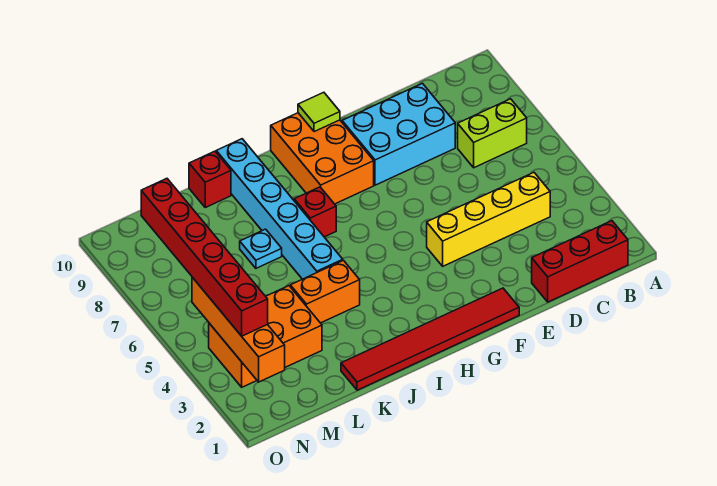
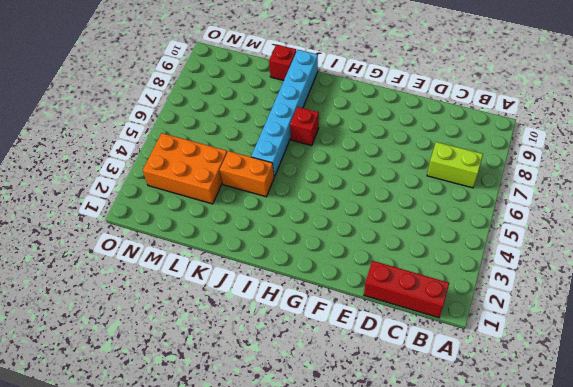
none -> yellow brick C4:F4 level 1
none -> cyan brick D8:F9 level 1
none -> red tile F1:K1 level 1

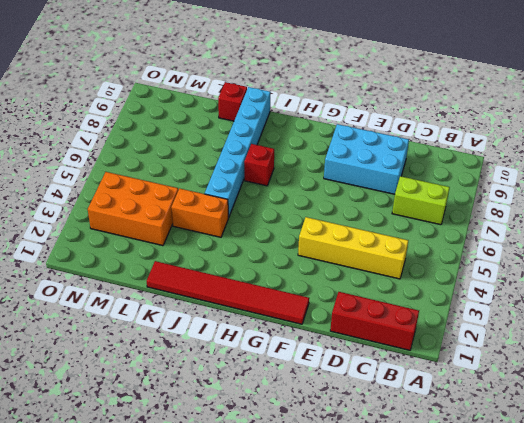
none -> orange brick G8:H10 level 1
none -> cyan plate K7 level 1
none -> lime tile G10 level 2

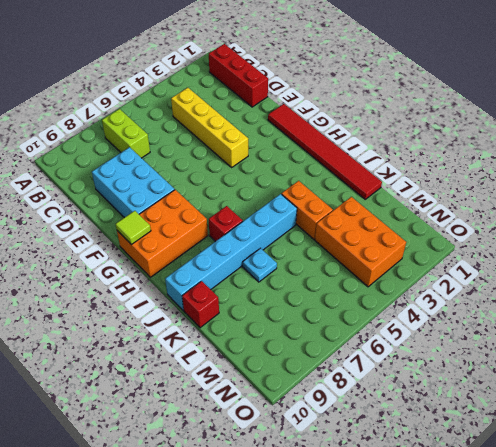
none -> orange brick N2:N5 level 2
none -> red brick N3:N8 level 3

